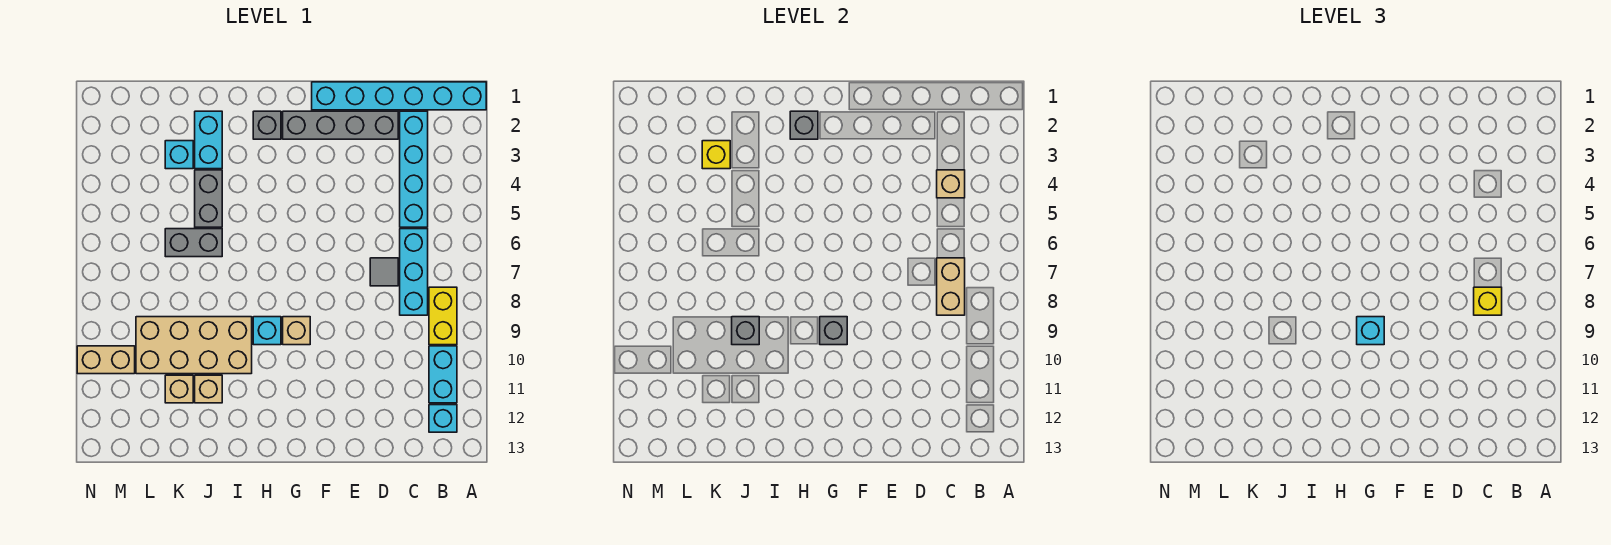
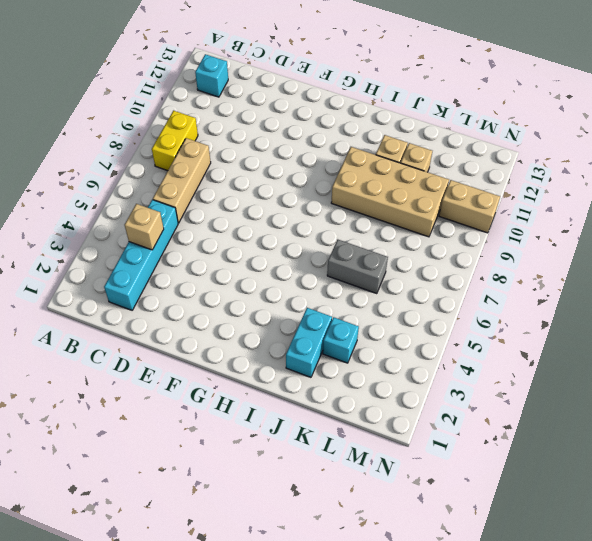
tan brick C6:C8 level 1 -> cyan brick C6:C8 level 1
none -> cyan brick A1:F1 level 1
none -> cyan brick B10:B11 level 1
none -> grey brick D2:G2 level 1

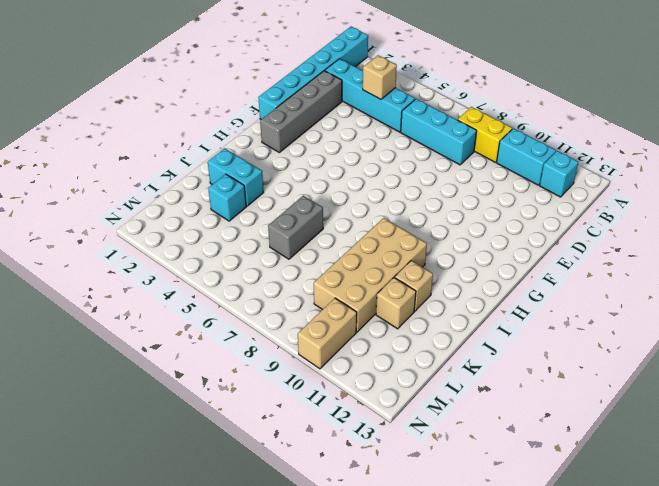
none -> grey tile D7 level 1
none -> tan brick G9 level 1
none -> grey brick H2 level 1

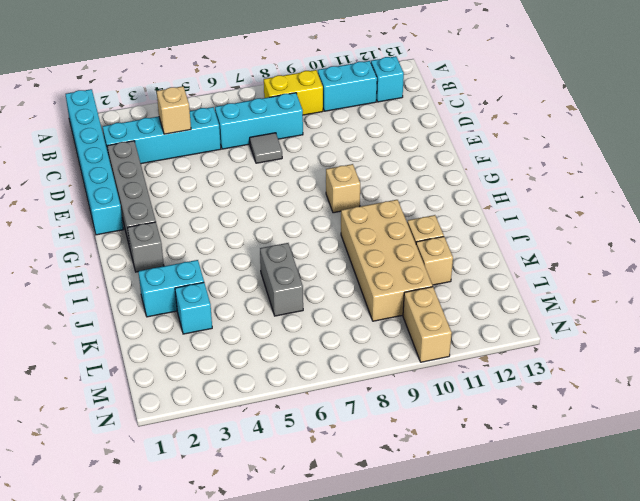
none -> cyan brick H9 level 1
none -> grey brick J4:J5 level 1
none -> tan brick C7:C8 level 2

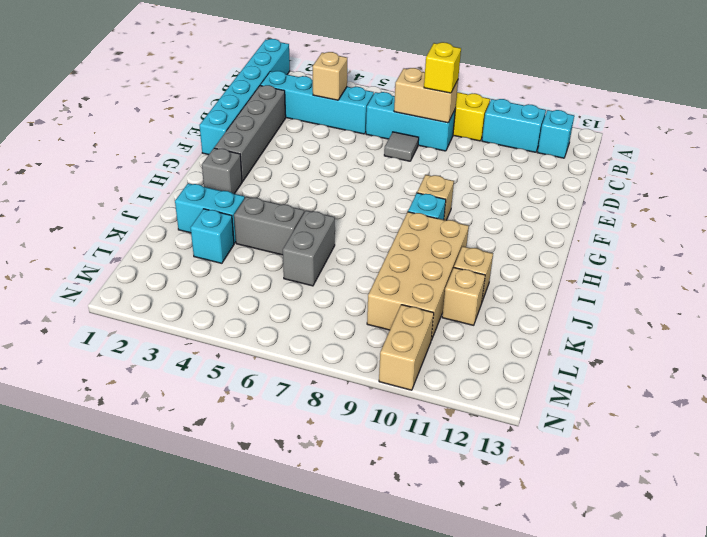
none -> grey brick G9 level 2
none -> grey brick H2 level 2
none -> grey brick J9 level 2

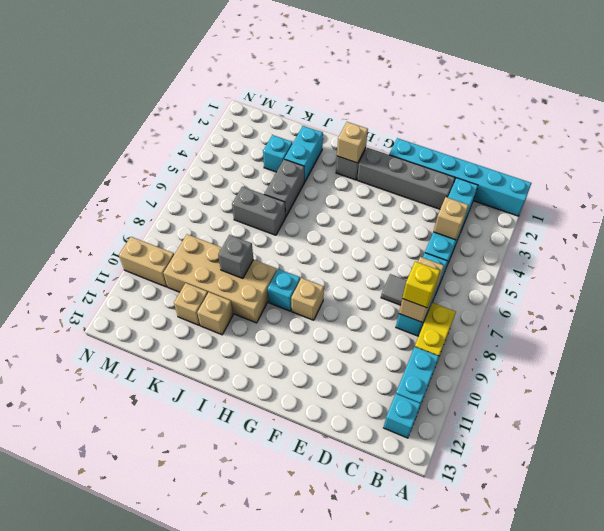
tan brick H2 level 2 -> grey brick H2 level 2
none -> grey brick G9 level 2
none -> yellow brick K3 level 2
none -> cyan brick G9 level 3

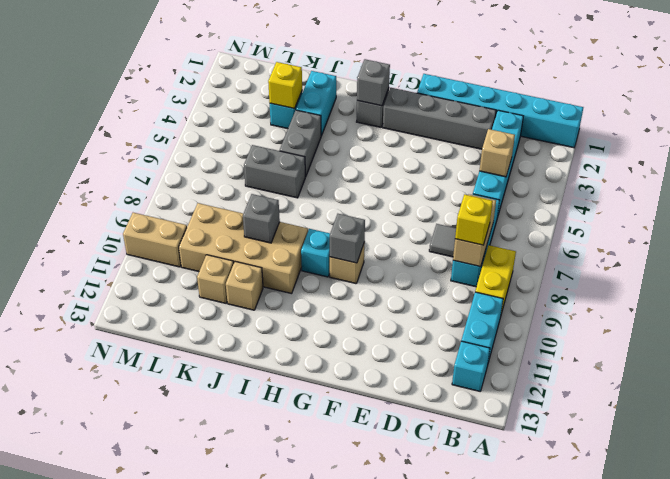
none -> cyan brick G9 level 3

